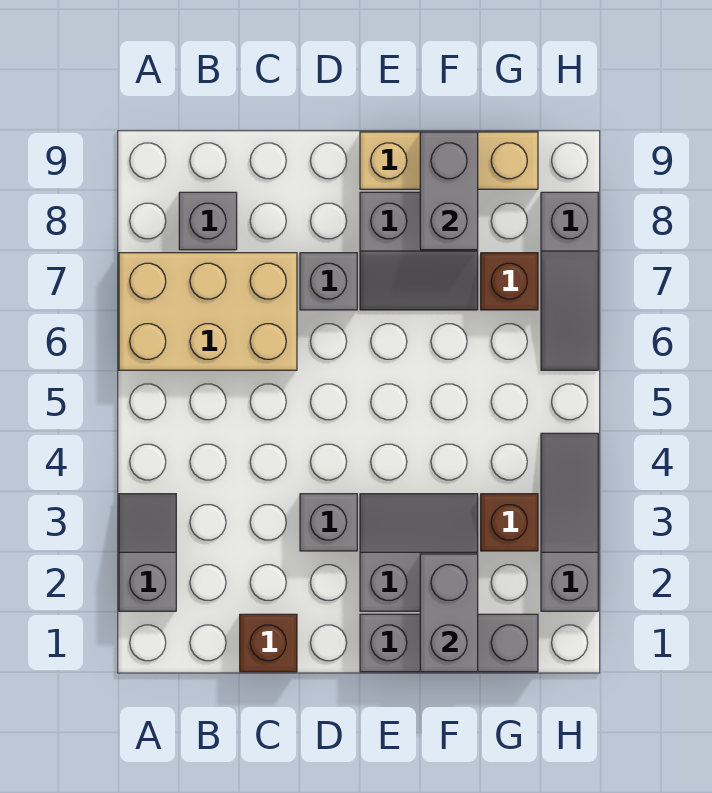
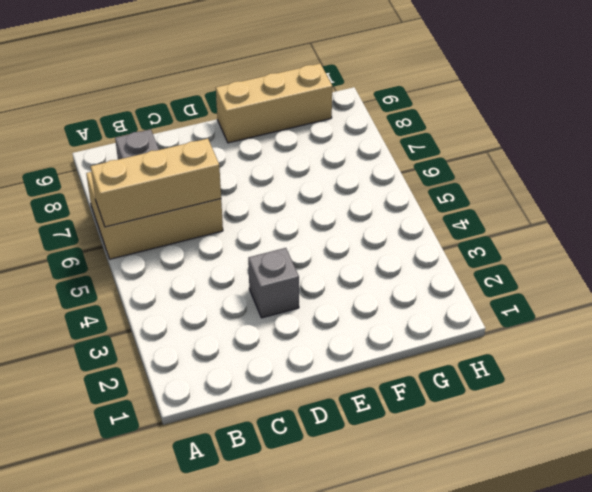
tan brick A6:C6 level 2 -> none
none -> grey slope A2:A3 level 1 top 2
none -> brown brick C1 level 1
none -> grey brick D7 level 1

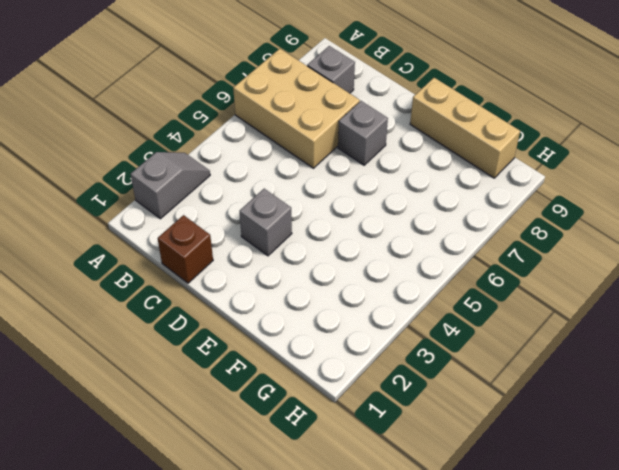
none -> grey brick E1:G1 level 1
none -> grey slope E2:F3 level 1 top 2
none -> grey slope E7:F8 level 1 top 8

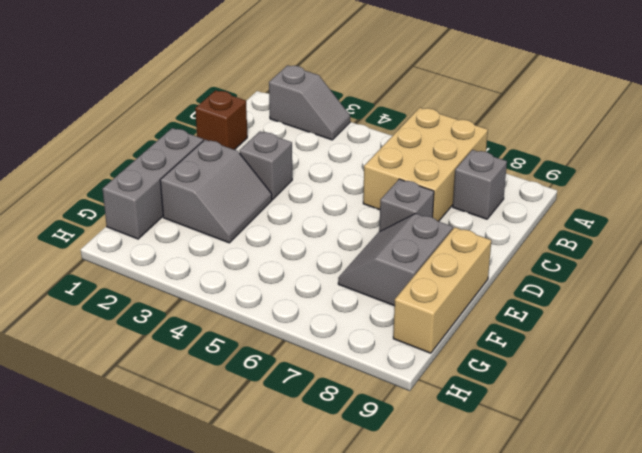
none -> brown brick G3 level 1
none -> brown brick G7 level 1
none -> grey slope H2:H4 level 1 top 2

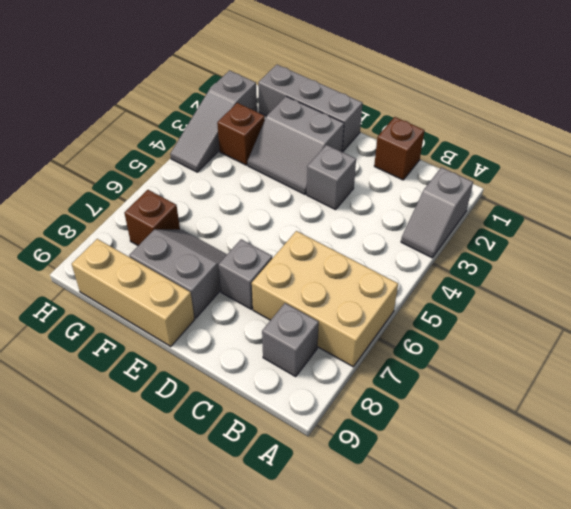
none -> grey slope H6:H8 level 1 top 8
none -> grey brick F1:F2 level 2
none -> grey brick F8:F9 level 2

